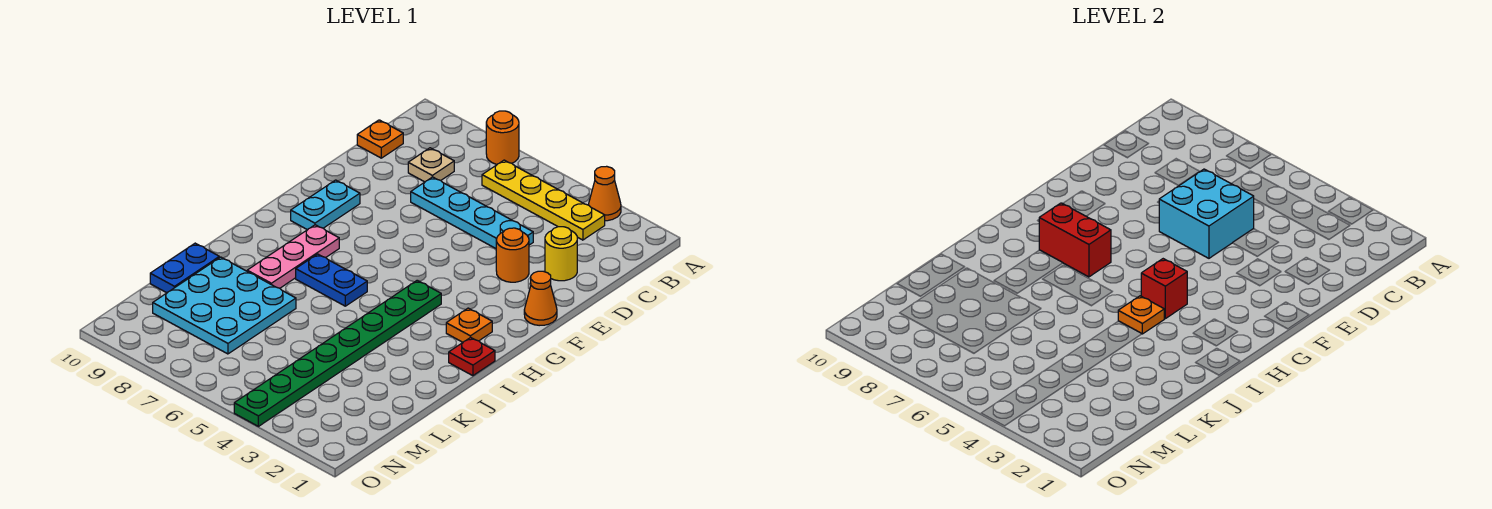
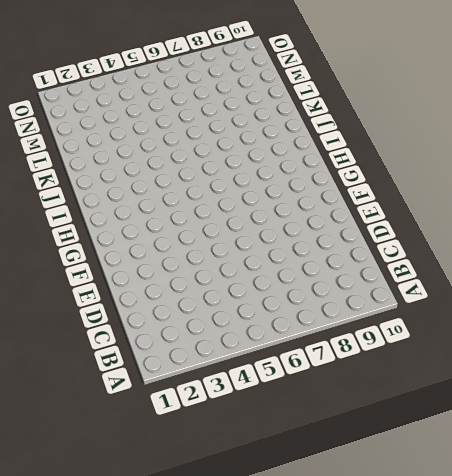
none -> orange cone A3 level 1
none -> orange round brick A7 level 1
none -> yellow plate B3:B6 level 1

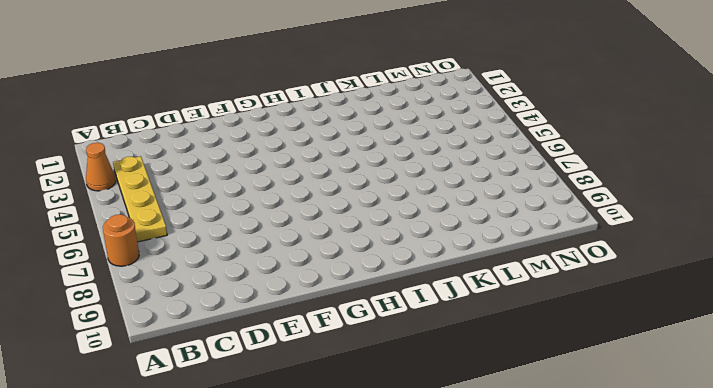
none -> tan plate C8 level 1
none -> orange plate C10 level 1
none -> yellow round brick D2 level 1

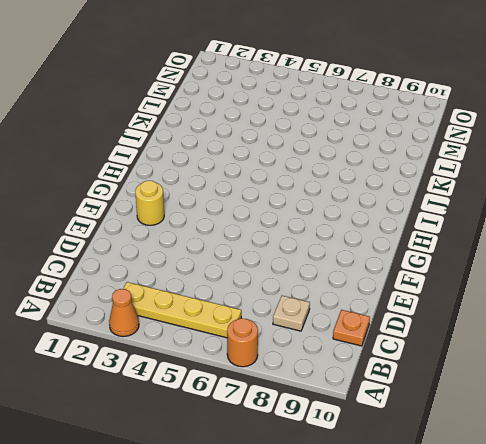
yellow round brick F2 level 1 -> yellow round brick D2 level 1
none -> cyan plate D4:D7 level 1
none -> orange round brick E3 level 1
none -> orange cone F1 level 1

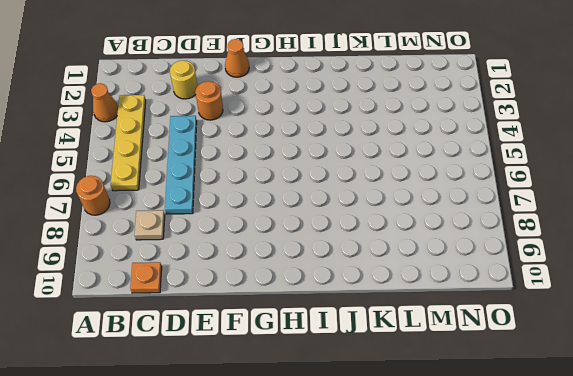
none -> cyan plate F9:G9 level 1
none -> orange plate H2 level 1
none -> green plate H4:O4 level 1

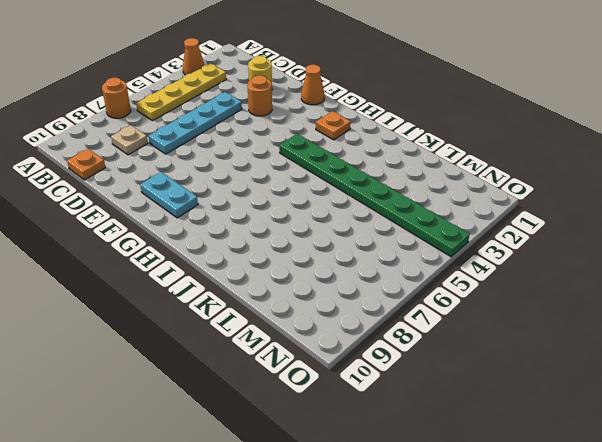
none -> pink plate H8:J8 level 1
none -> red plate I1 level 1
none -> blue plate I6:I7 level 1

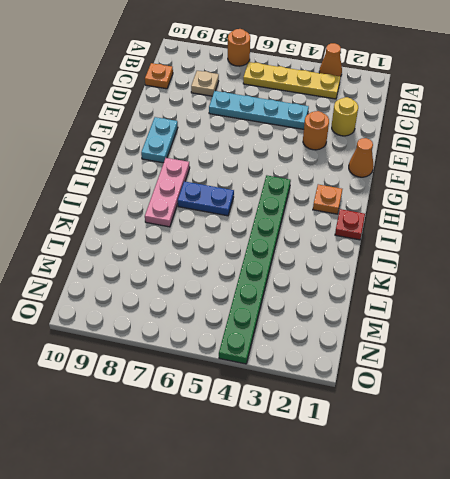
none -> cyan plate K7:M9 level 1
none -> blue plate K10:L10 level 1
none -> cyan brick D5:E6 level 2

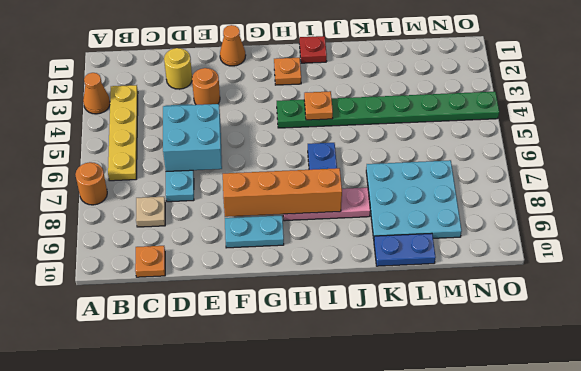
orange brick F8:I8 level 2 -> red brick H7:H8 level 2
none -> red brick H4 level 2

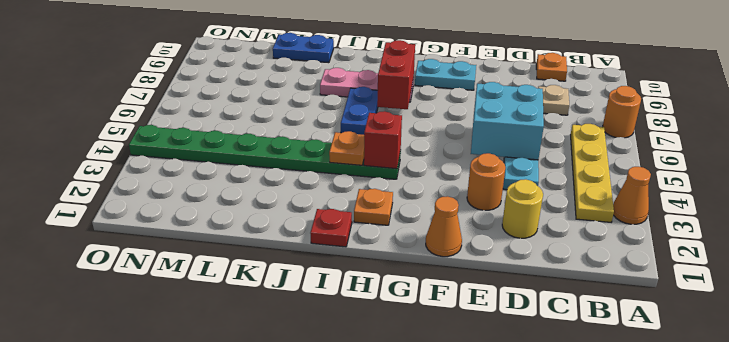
none -> cyan plate K7:M9 level 1

